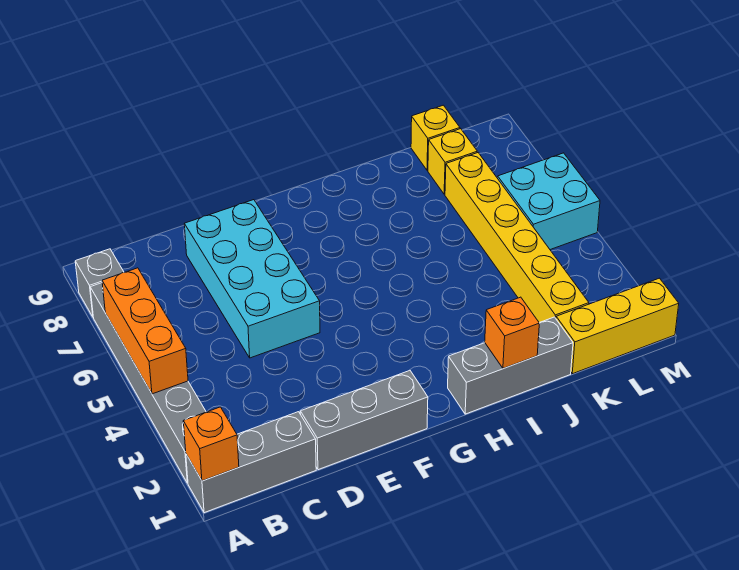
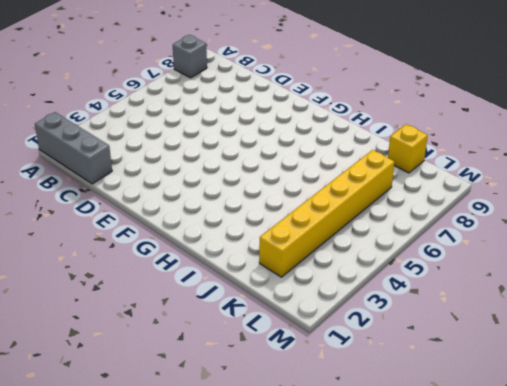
none -> grey brick A2:A7 level 1
none -> grey brick D1:F1 level 1
none -> cyan brick D5:E8 level 1

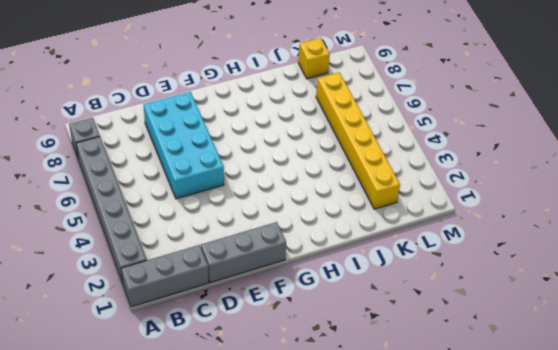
none -> grey brick H1:J1 level 1
none -> yellow brick K1:M1 level 1
none -> yellow brick K8 level 1

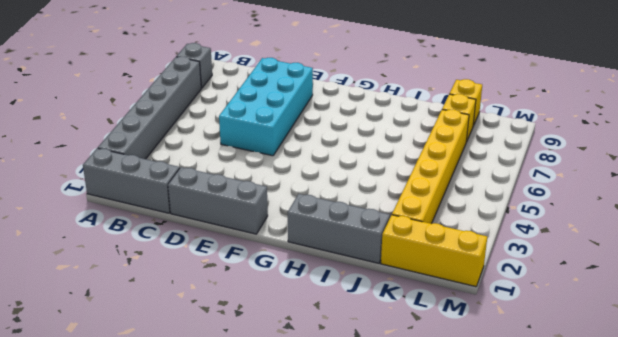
none -> cyan brick L5:M6 level 1
none -> orange brick A1 level 2
none -> orange brick A4:A6 level 2

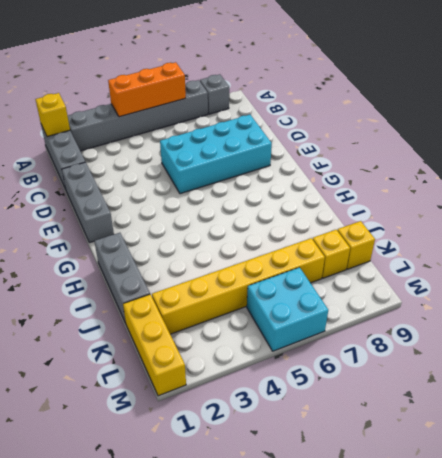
yellow brick A1 level 2 -> orange brick A1 level 2
none -> orange brick I1 level 2

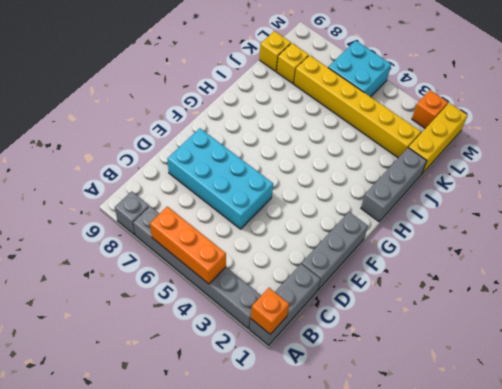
orange brick M2 level 1 -> orange brick I1 level 2

